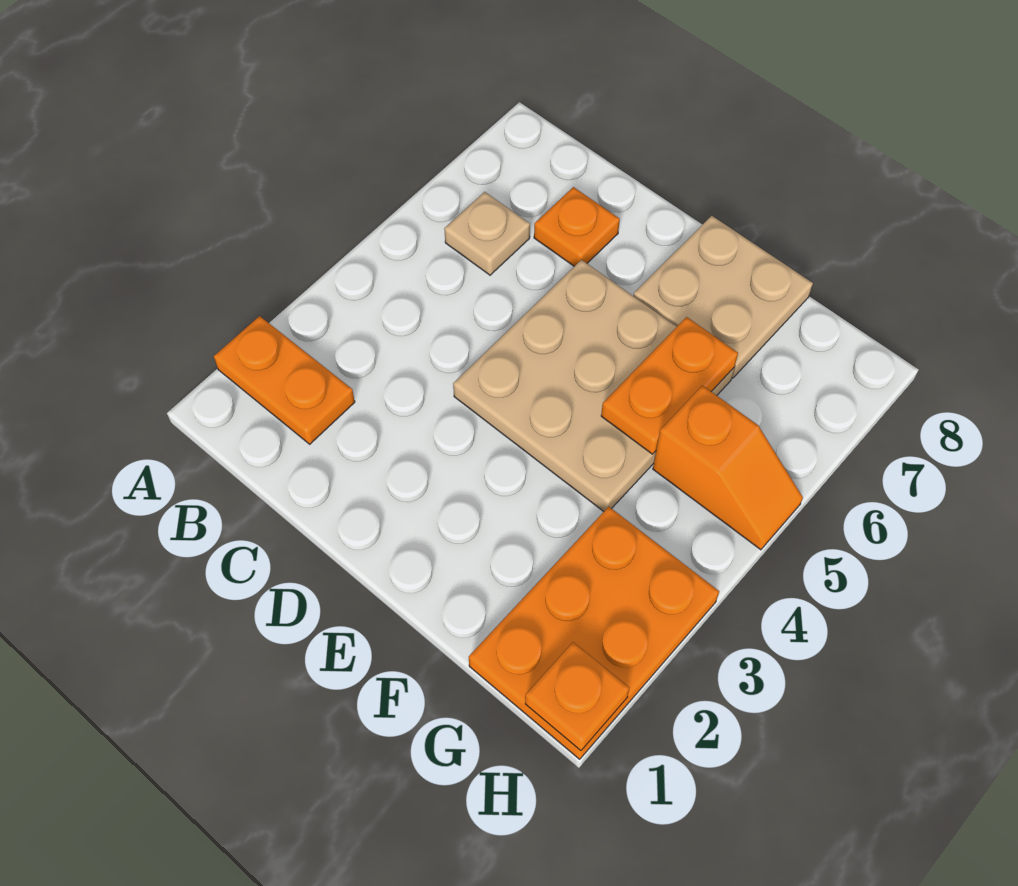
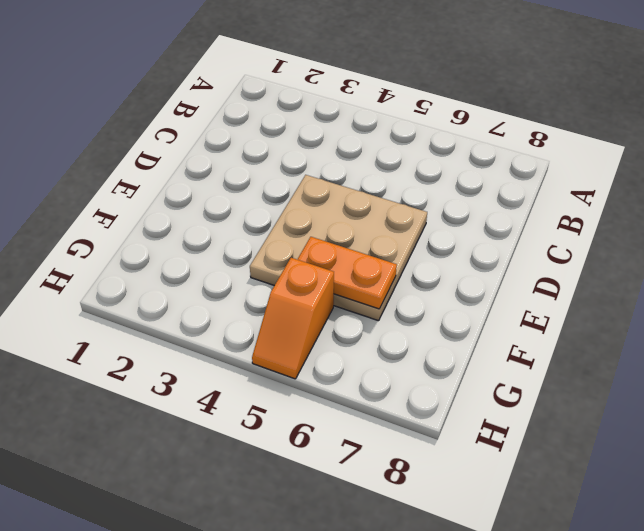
none -> orange plate A2:B2 level 1
none -> tan plate B6 level 1

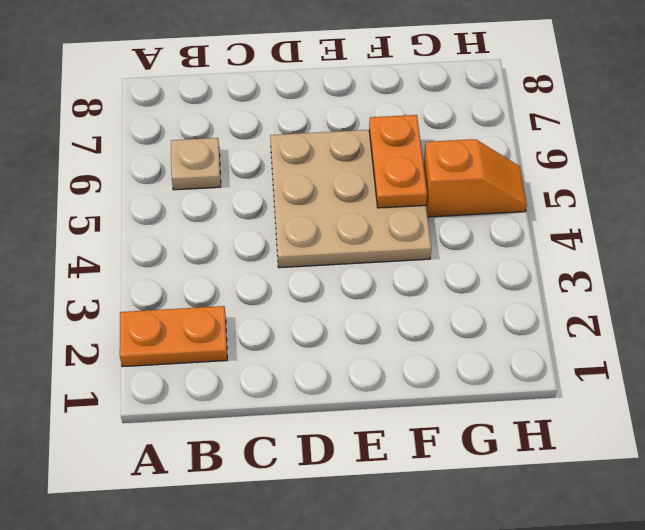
none -> orange plate C7 level 1
none -> tan plate E7:F8 level 1

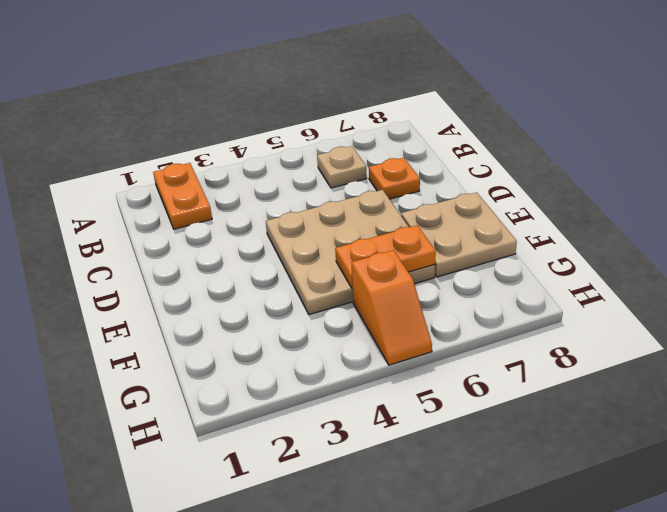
none -> orange plate G1:H3 level 1
none -> orange plate H1 level 2

